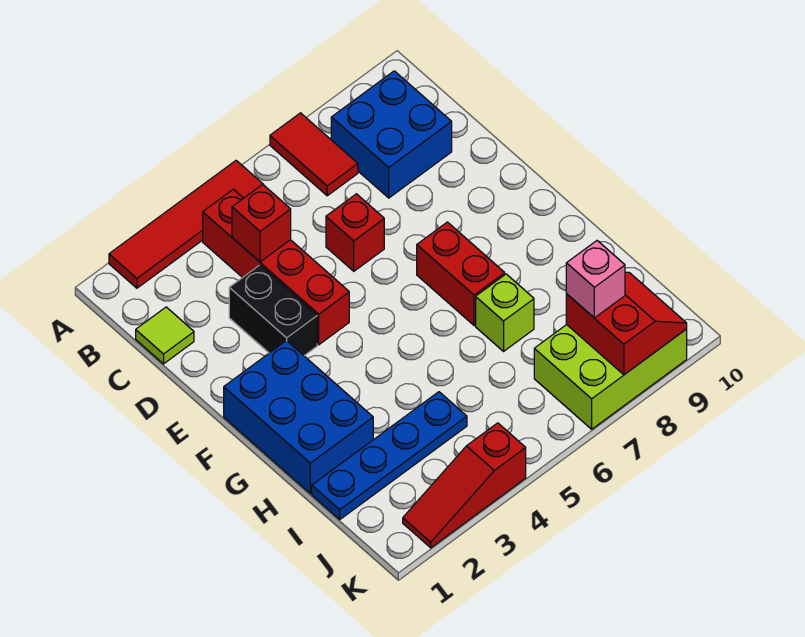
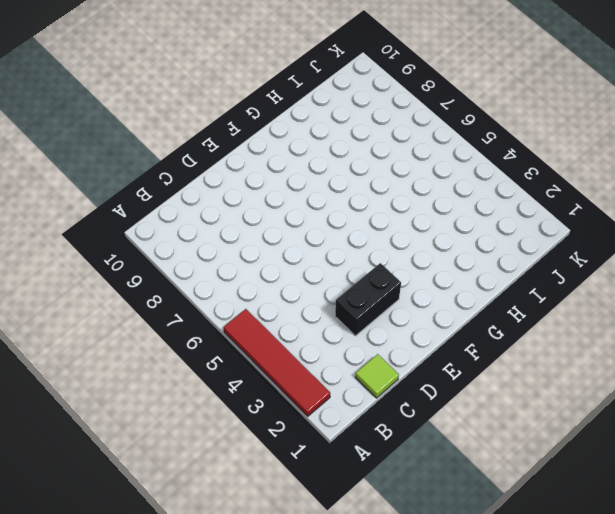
none -> red tile A7:B7 level 1
none -> red brick B4:E4 level 1
none -> blue brick B8:C9 level 1

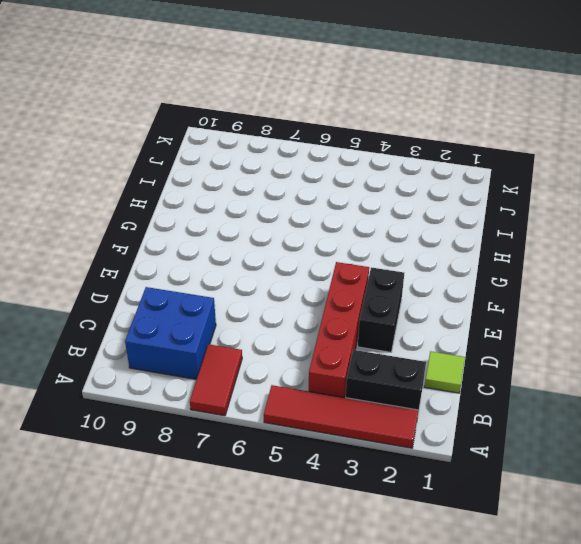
black brick B2:B3 level 1 -> none
none -> red brick D6 level 1
none -> blue brick F1:H2 level 1
none -> red brick F7:G7 level 1

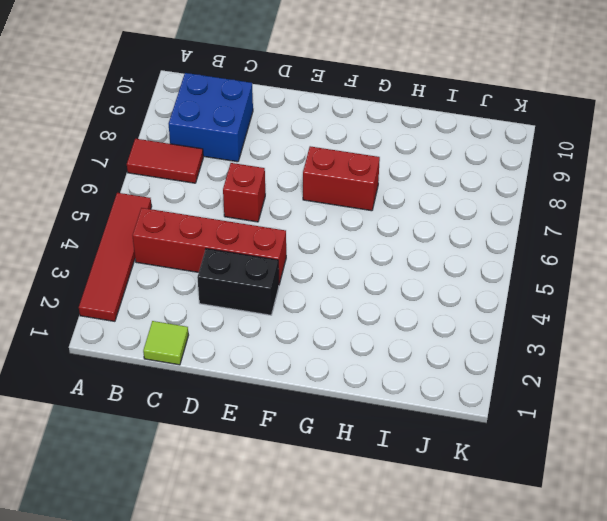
none -> blue brick F1:H2 level 1
none -> lime brick H7 level 1
none -> blue plate I1:I4 level 1

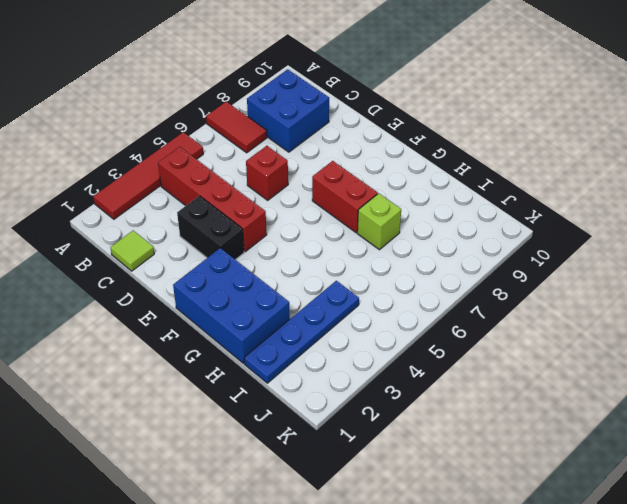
none -> lime brick J7:K9 level 1
none -> red slope K2:K4 level 1 top 4
none -> red brick C4 level 2

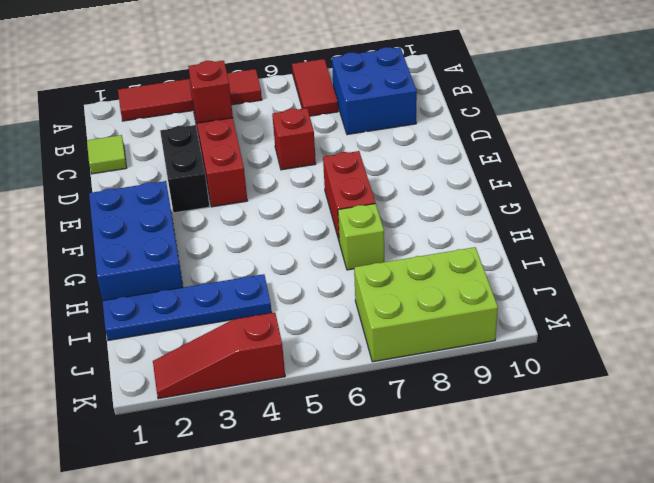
none -> red slope J8:K9 level 2 top 8
none -> pink brick J8 level 3

